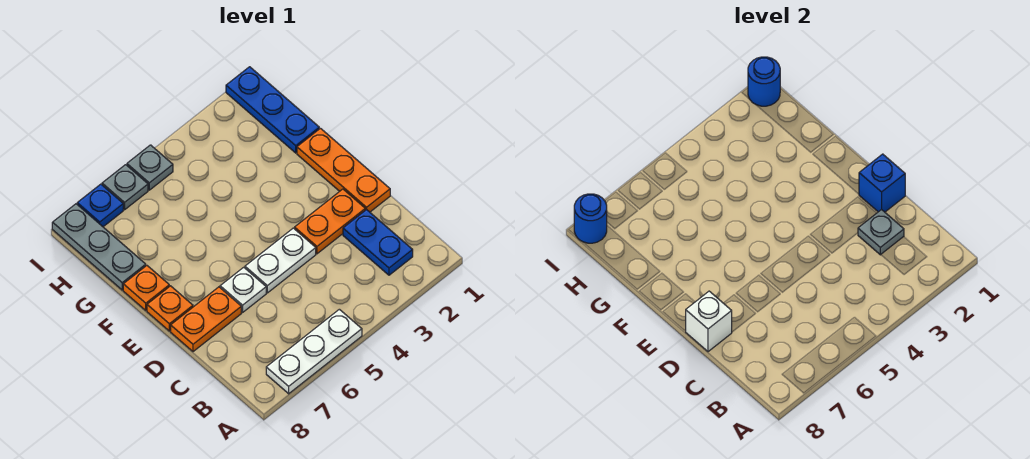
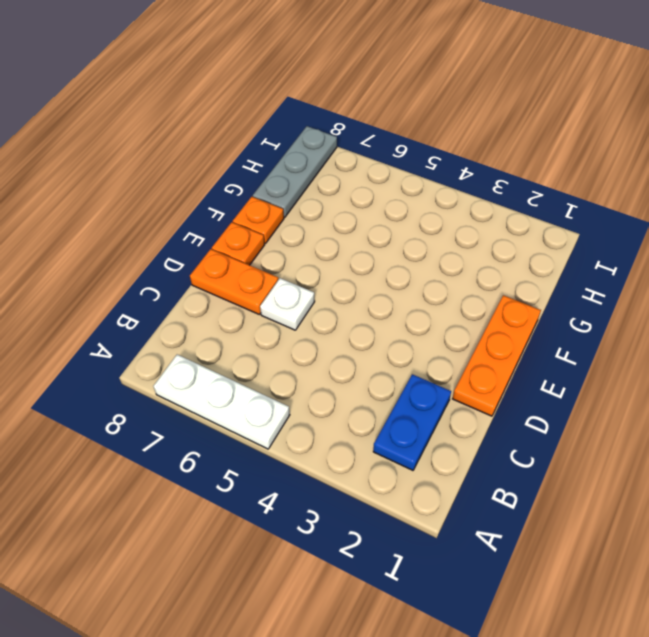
none -> orange plate D2:D3 level 1
none -> white plate D4:D5 level 1
none -> blue plate G1:I1 level 1

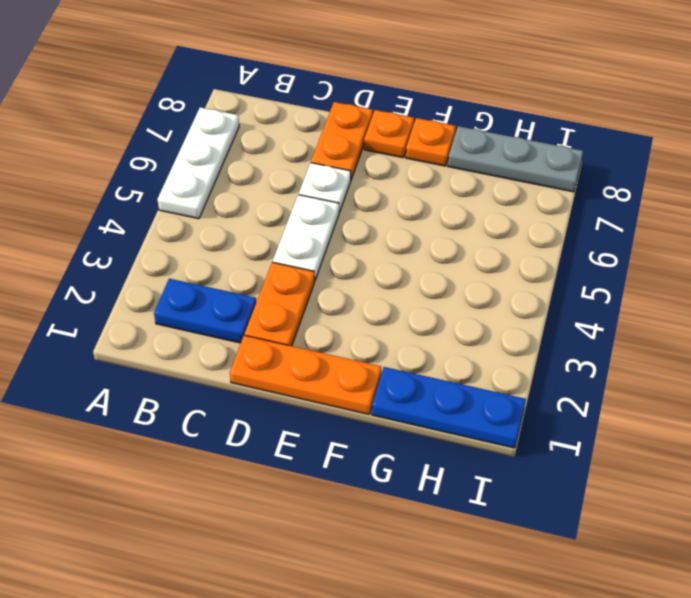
none -> grey plate I5 level 1
none -> grey plate I6 level 1
none -> blue plate I7 level 1

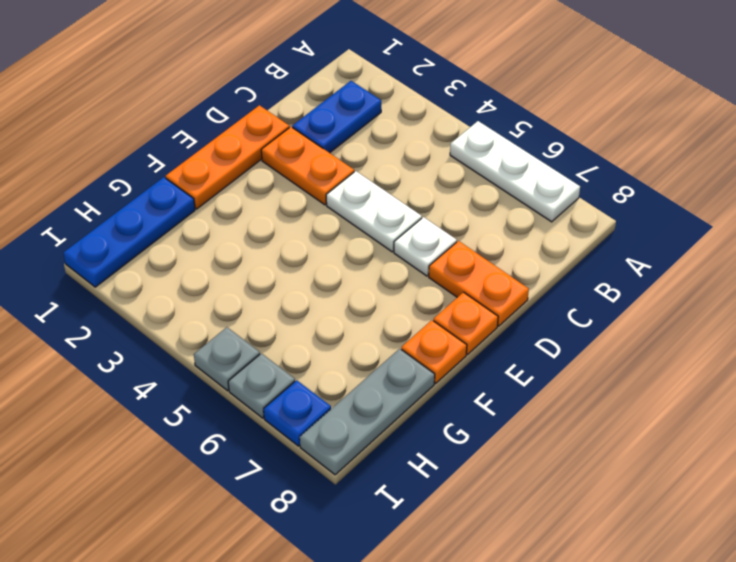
none -> grey plate C2 level 2
none -> blue brick D1 level 2
none -> white brick D8 level 2

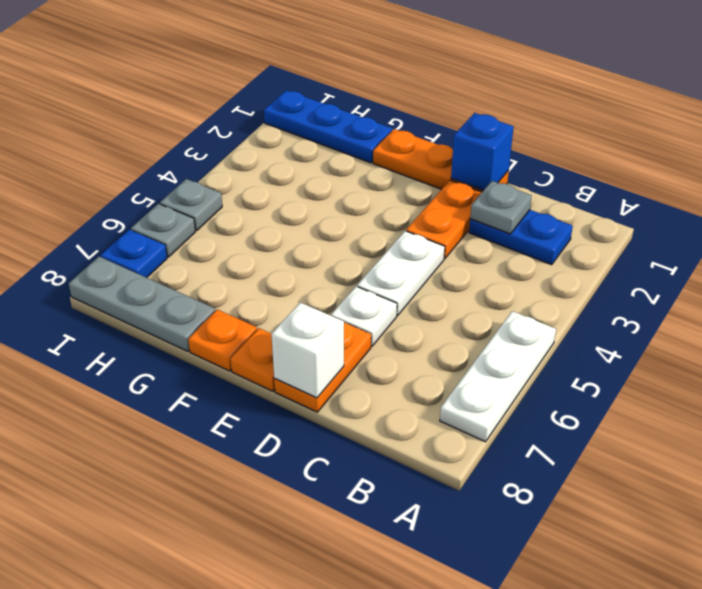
none -> blue round brick I1 level 2
none -> blue round brick I8 level 2

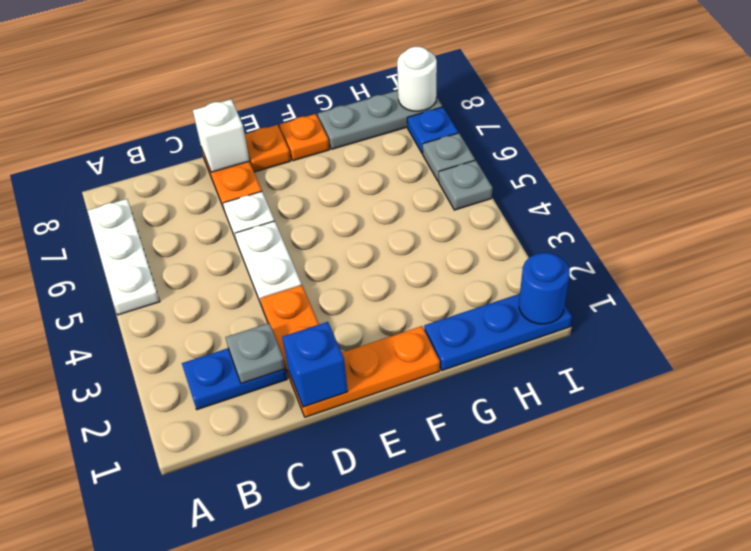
white round brick I8 level 2 -> blue round brick I8 level 2

